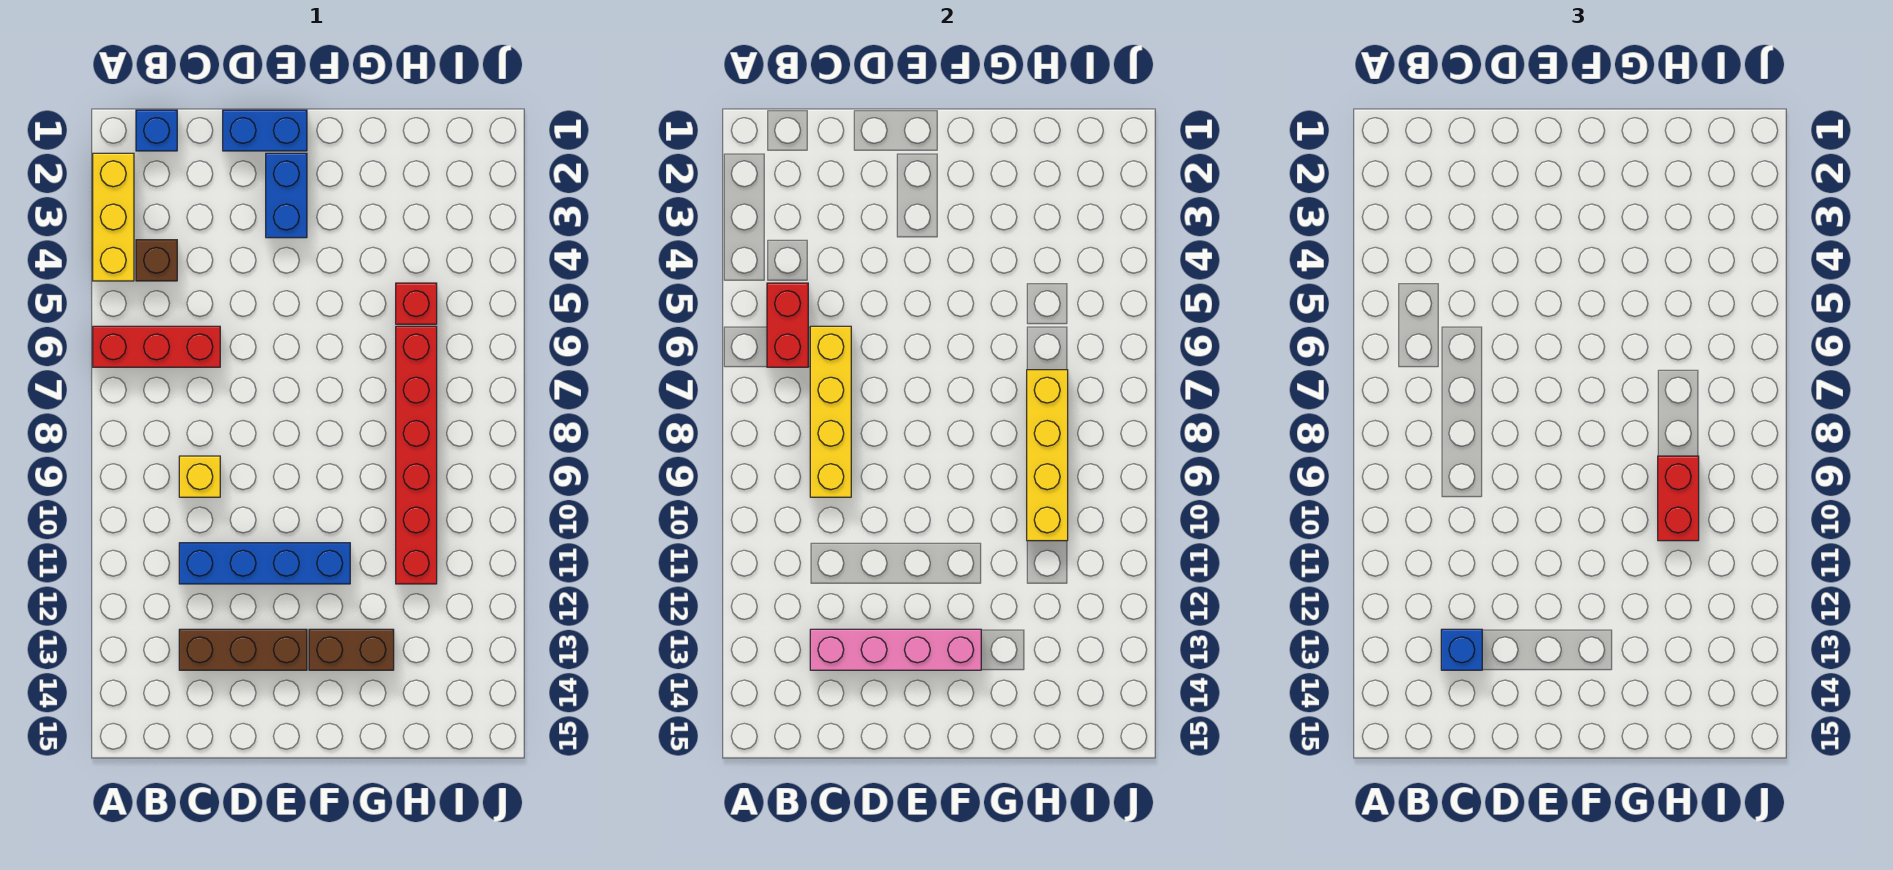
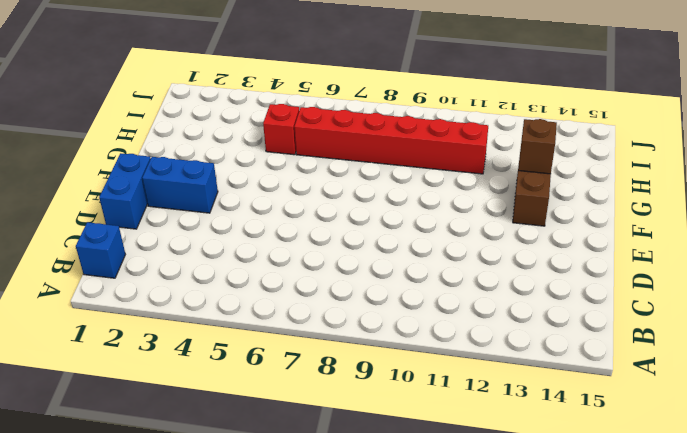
brown brick G13 level 2 -> brown brick B4 level 1
none -> yellow brick A2:A4 level 1
none -> red brick A6:C6 level 1
none -> yellow brick C9 level 1

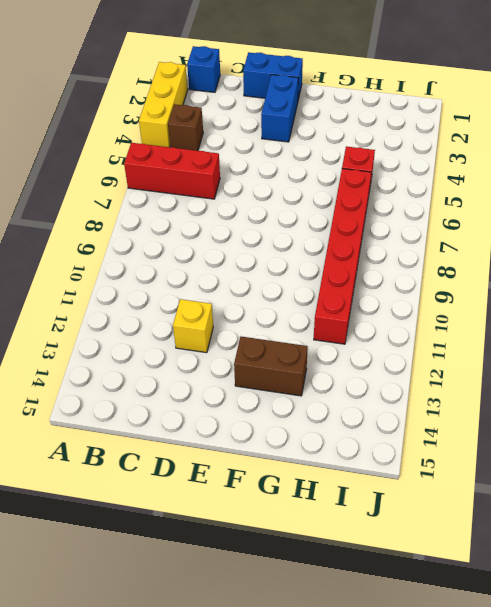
yellow brick D12 level 1 -> yellow brick C9 level 1
none -> blue brick C11:F11 level 1
none -> brown brick C13:E13 level 1
none -> red brick B5:B6 level 2

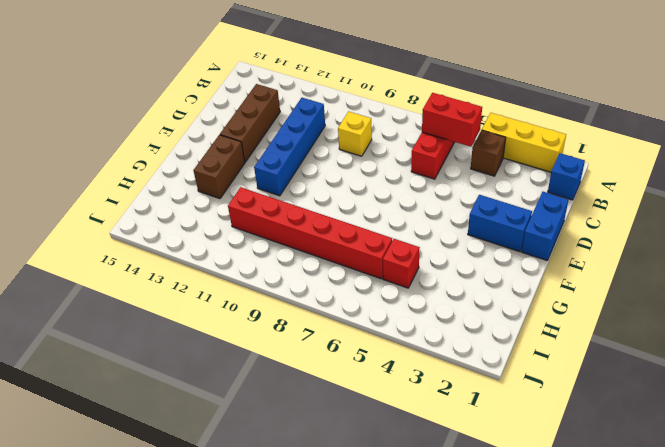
none -> yellow brick C6:C9 level 2
none -> pink brick C13:F13 level 2
none -> yellow brick H7:H10 level 2

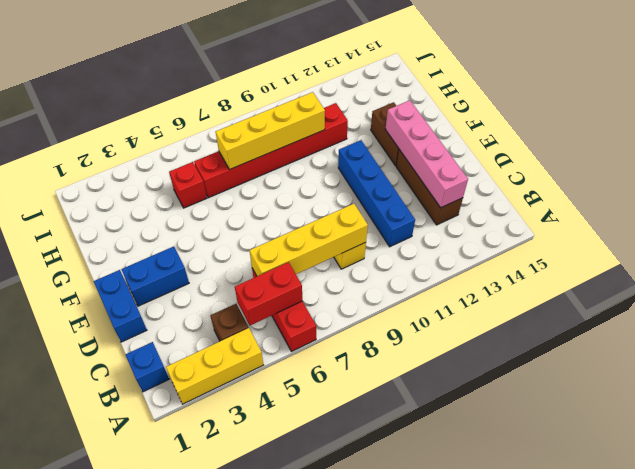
none -> blue brick C13 level 3
none -> red brick H9:H10 level 3

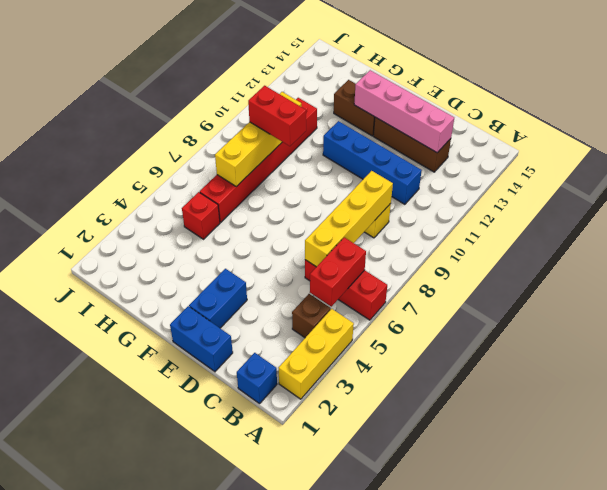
red brick G9:H9 level 3 -> red brick H9:H10 level 3
none -> blue brick C13 level 3

